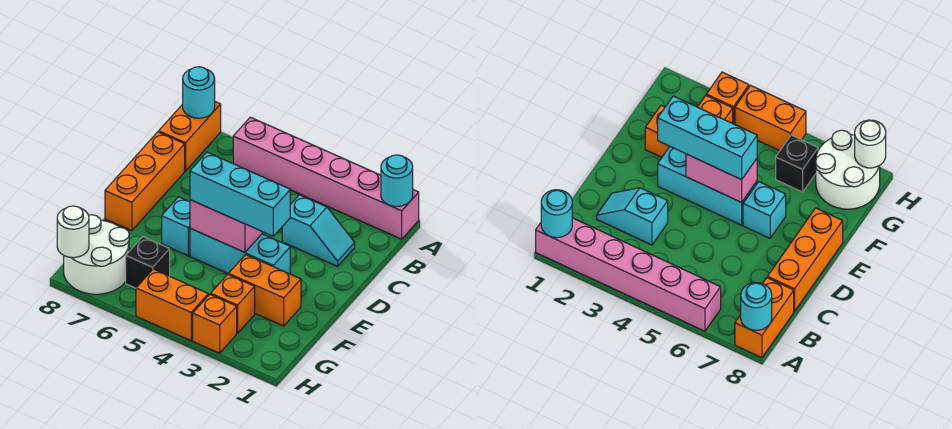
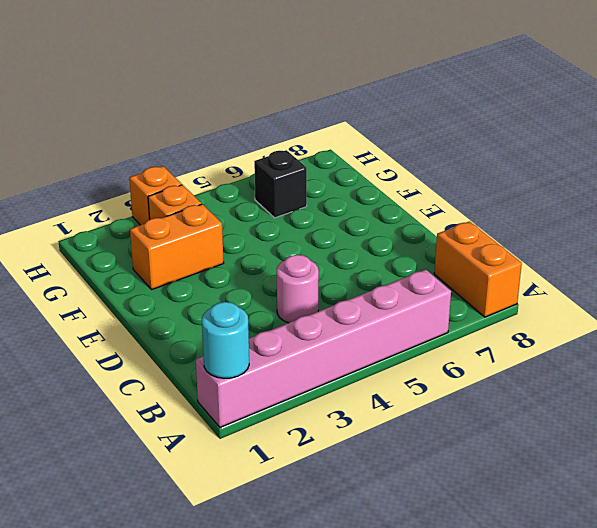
pink round brick C4 level 1 -> none
none -> cyan slope C2:C3 level 1 top 3
none -> orange brick C8:E8 level 1
none -> cyan brick E3:E5 level 1

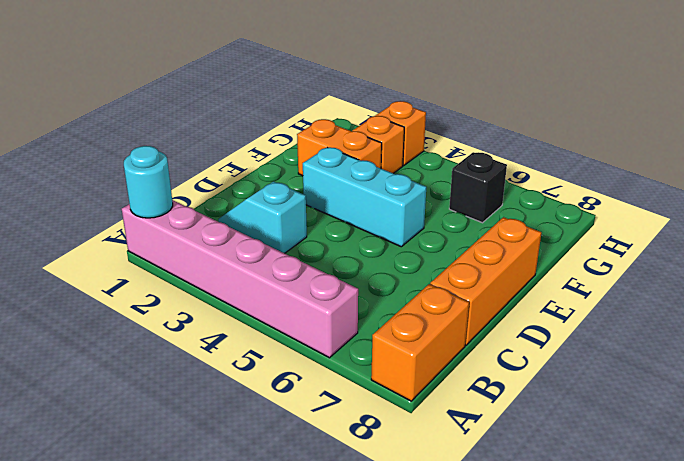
none -> cyan brick E6 level 1
none -> white round brick G7:H8 level 1
none -> orange brick H4:H5 level 1

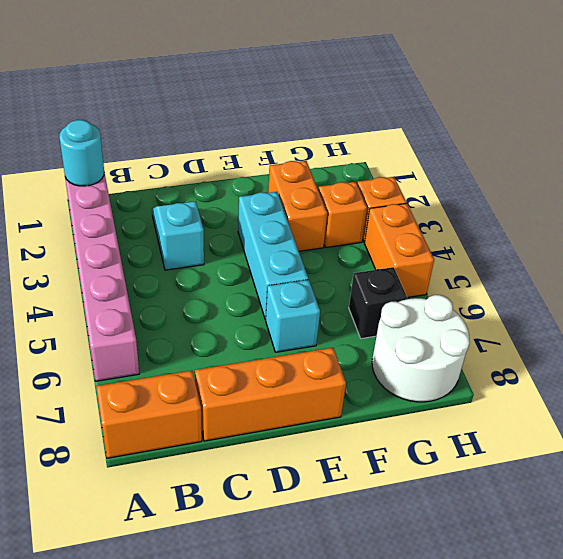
none -> cyan round brick A8 level 2
none -> pink brick E4:E5 level 2
none -> white round brick H8 level 2

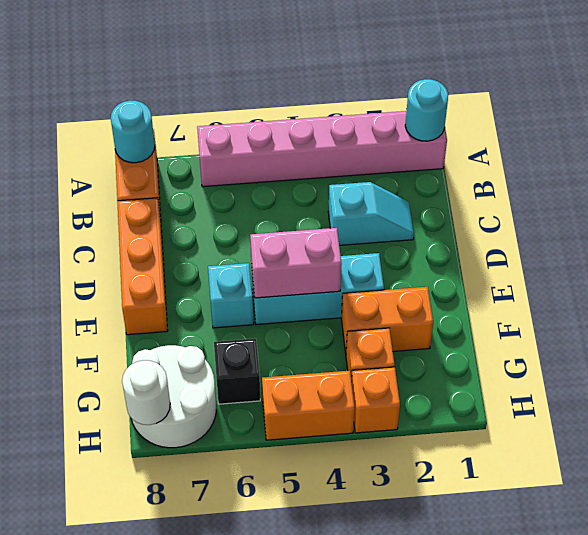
none -> cyan brick E3:E5 level 3

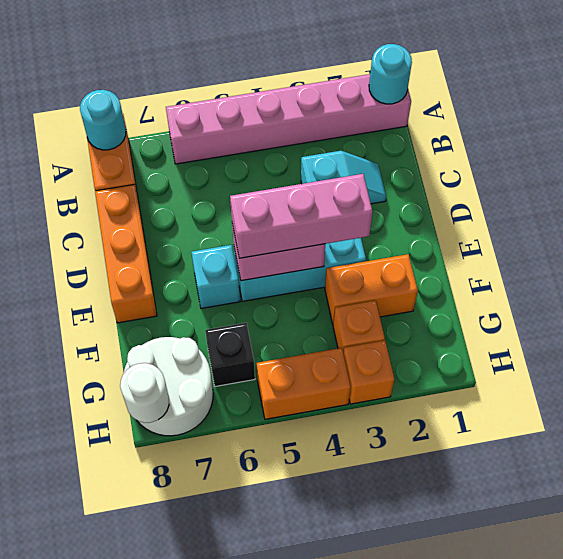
pink brick E3:E5 level 3 -> cyan brick E3:E5 level 3

